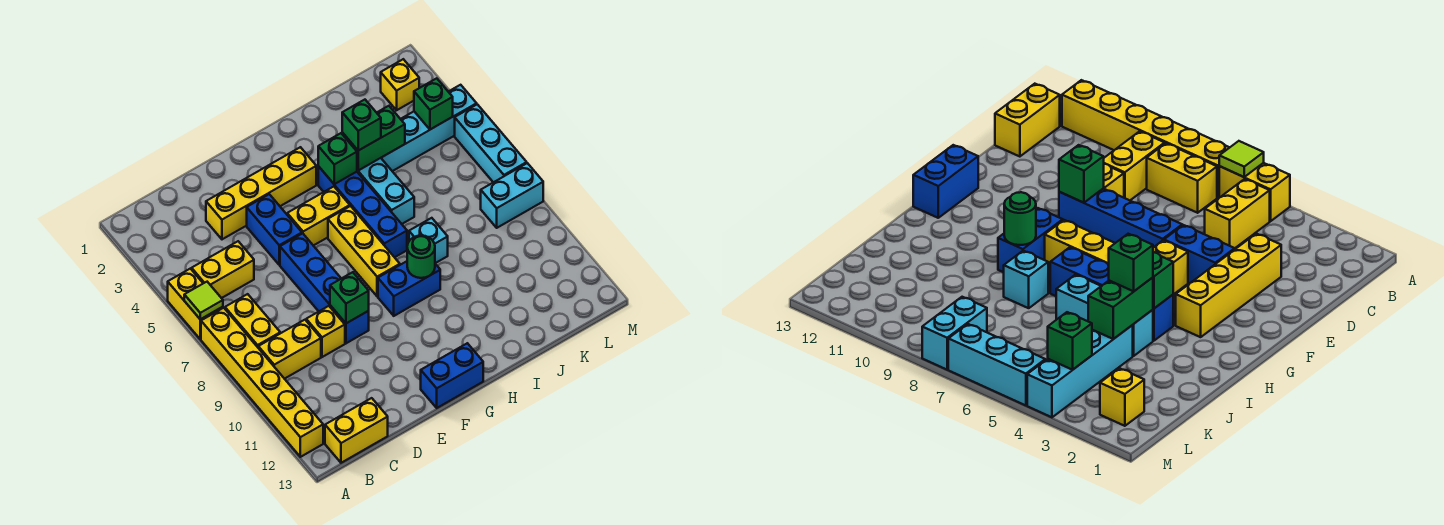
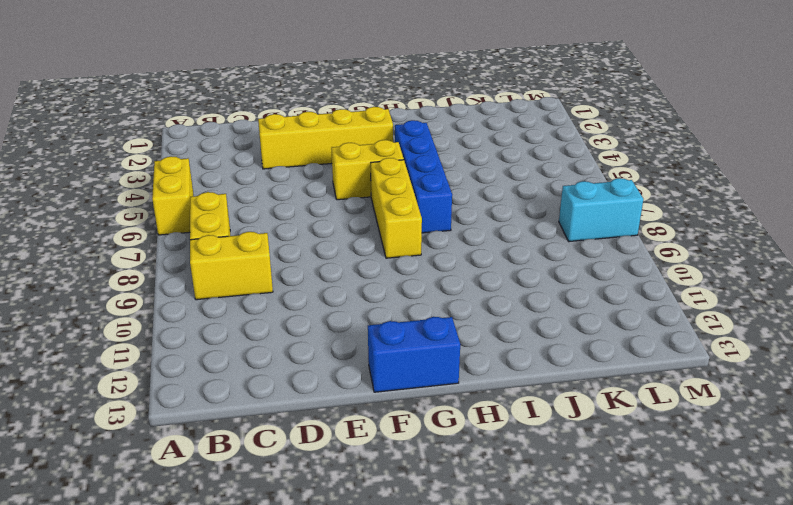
none -> yellow brick A7:A12 level 1
none -> yellow brick B5:C5 level 1
none -> yellow brick B13:C13 level 1

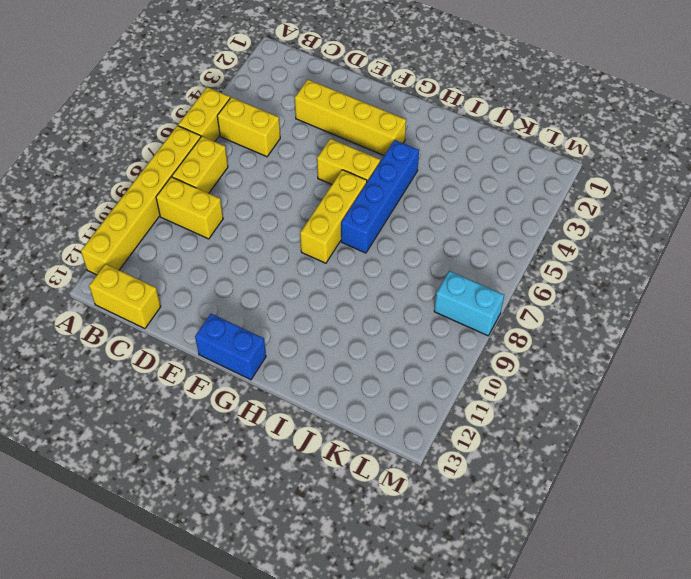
none -> yellow brick D9 level 1
none -> blue brick E4:E5 level 1
none -> blue brick E6:E9 level 1

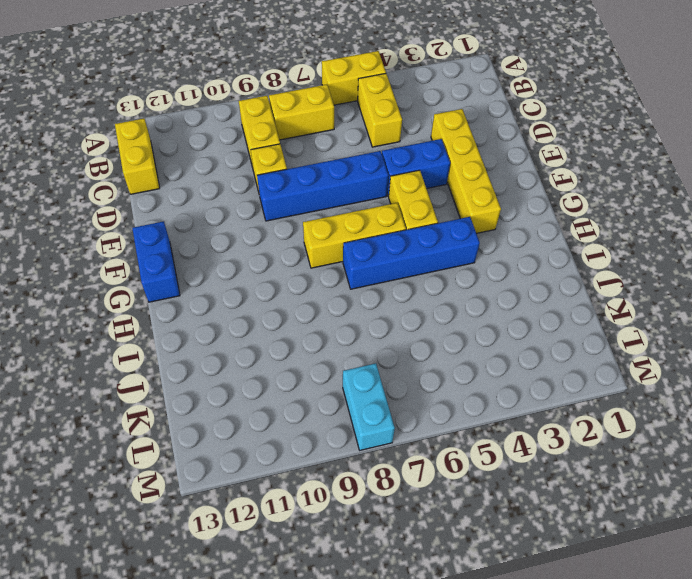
none -> yellow brick A7:A12 level 1
none -> blue brick G9:H9 level 1
none -> cyan brick I4:I6 level 1

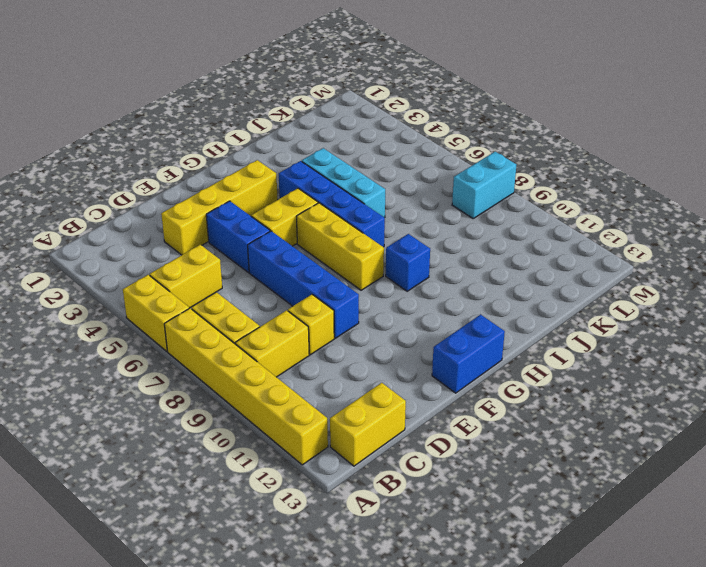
blue brick H9 level 1 -> blue brick G9:H9 level 1
none -> cyan brick I8 level 1
none -> cyan brick J4:M4 level 1
none -> yellow brick L2 level 1

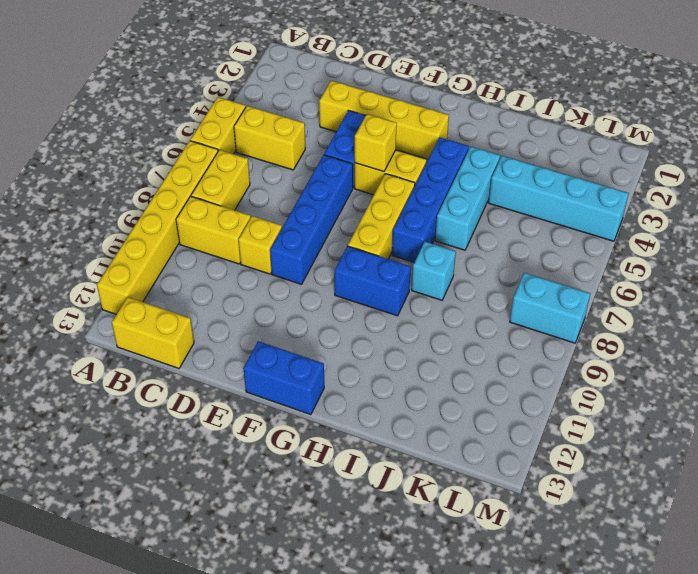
yellow brick F5 level 2 -> yellow brick L2 level 1
none -> cyan brick M5:M7 level 1
none -> lime tile A6 level 2
none -> green brick E9 level 2

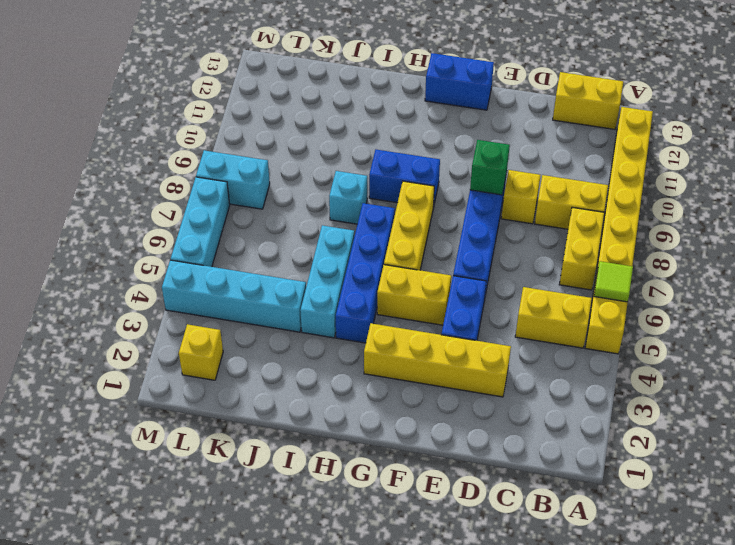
none -> green brick H4 level 2
none -> green round brick H9 level 2
none -> green brick I4:J4 level 2

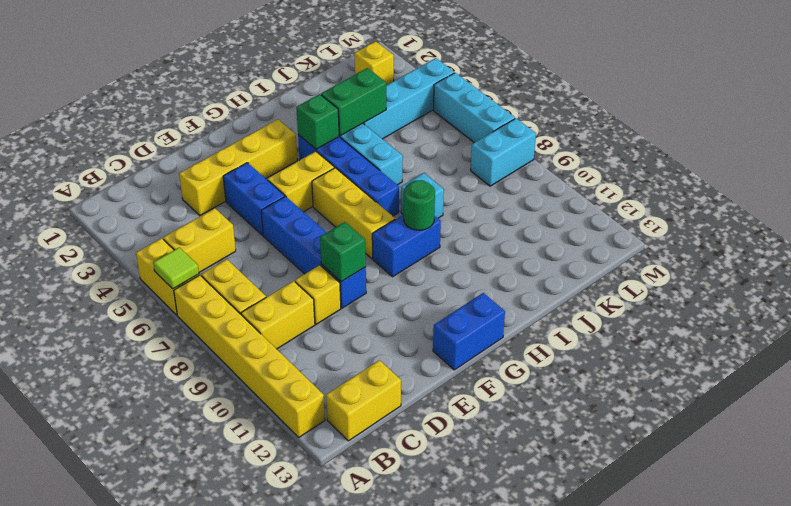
none -> green brick L4 level 2
none -> green brick I4 level 3

